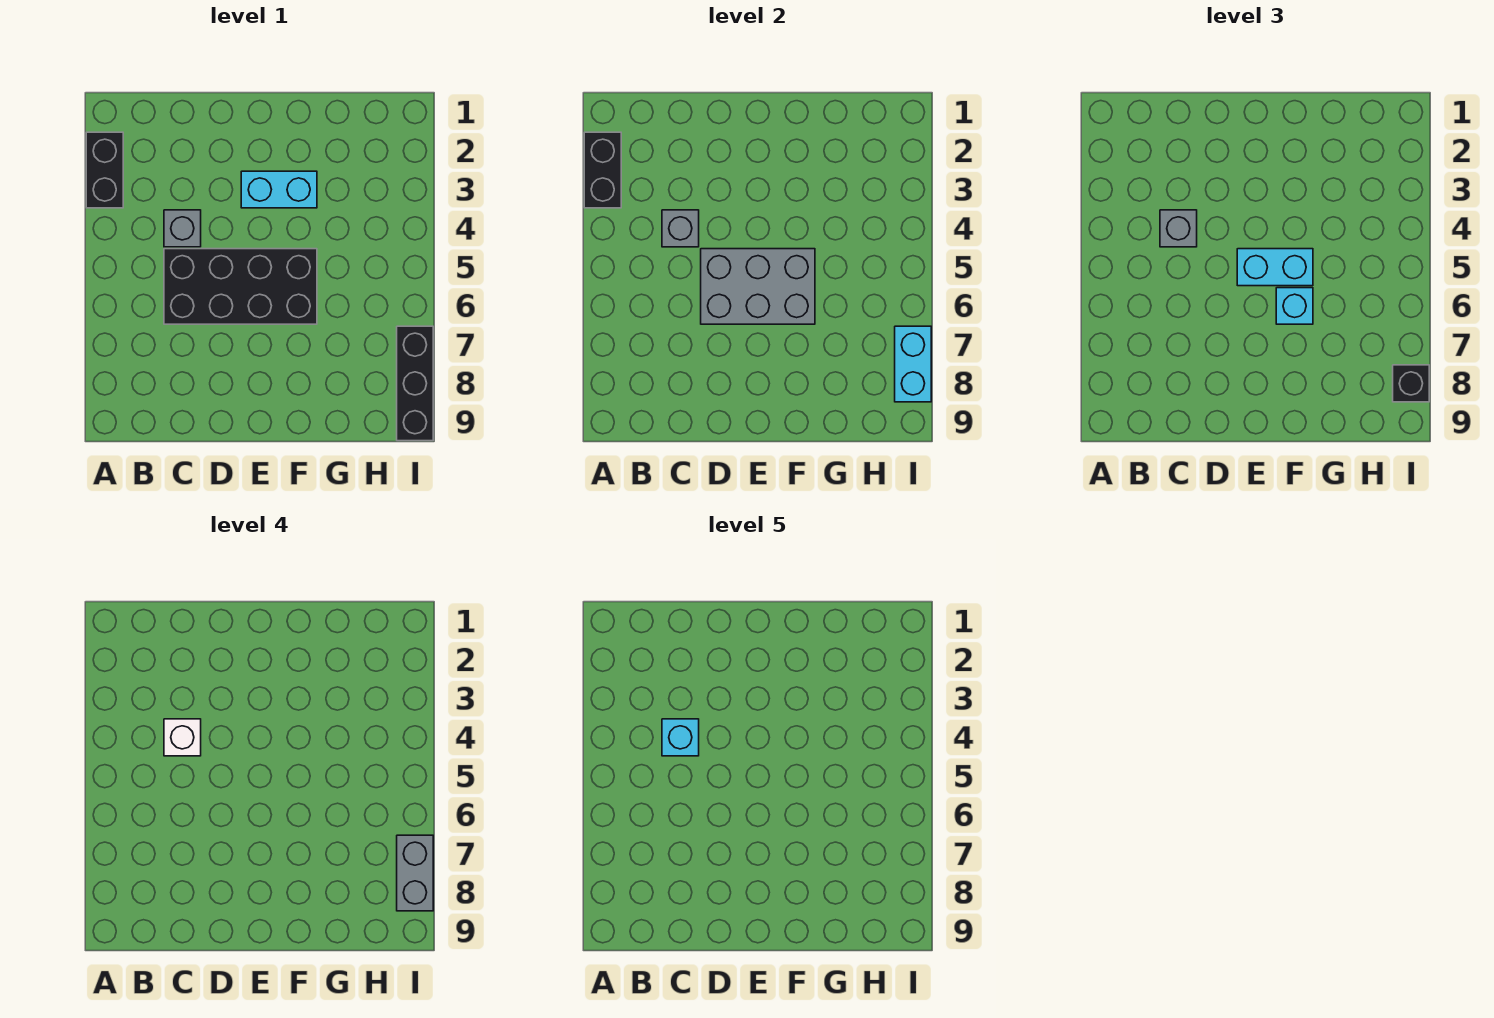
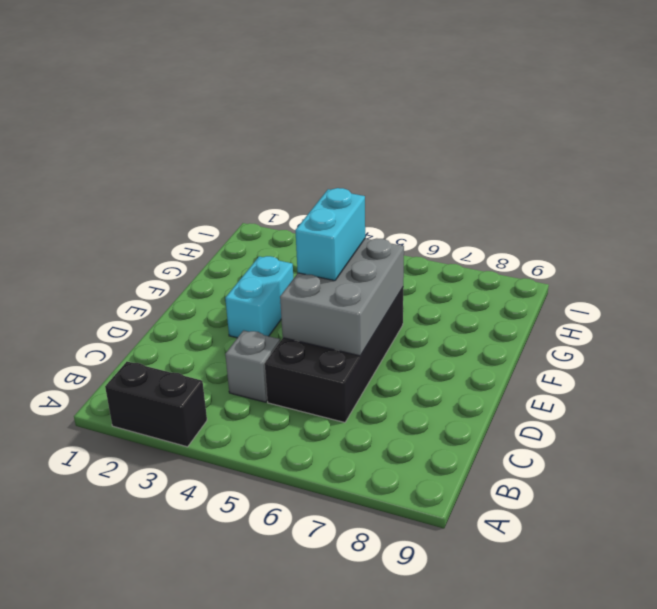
none -> black brick I7:I9 level 1
none -> black brick A2:A3 level 2
none -> grey brick C4 level 2

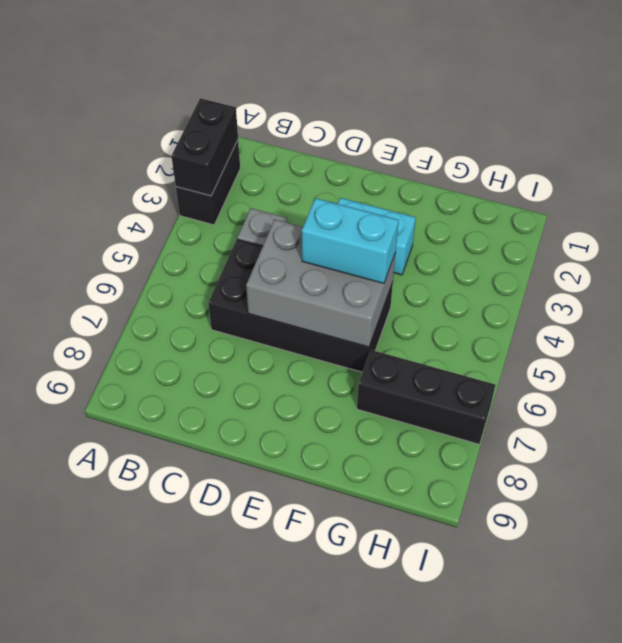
black brick G7:I7 level 1 -> black brick I7:I9 level 1
none -> grey brick C4 level 2
none -> cyan brick I7:I8 level 2
none -> grey brick C4 level 3

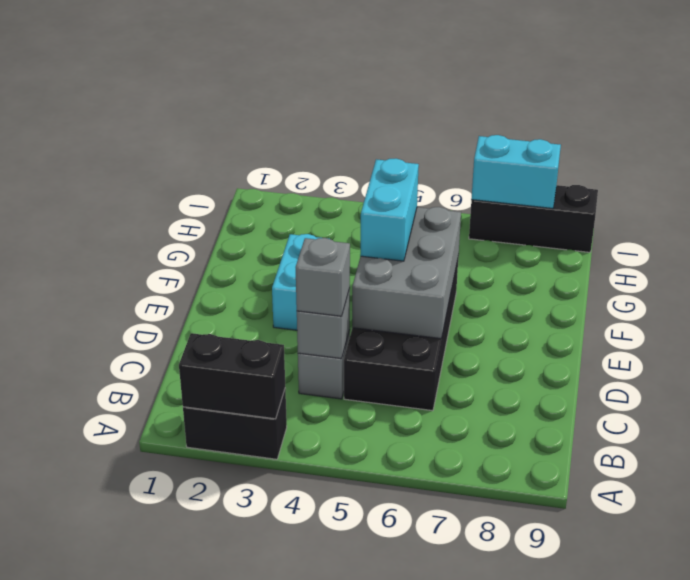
none -> cyan brick F6 level 3
none -> black brick I8 level 3
none -> white brick C4 level 4

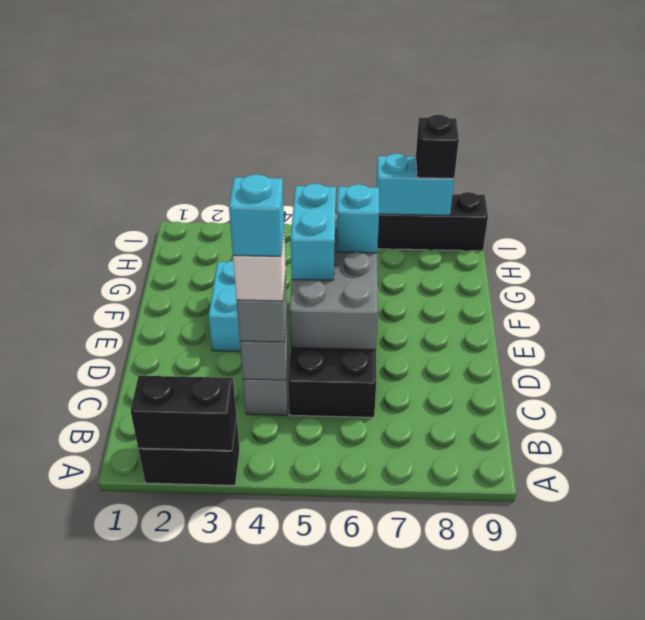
none -> grey brick I7:I8 level 4

